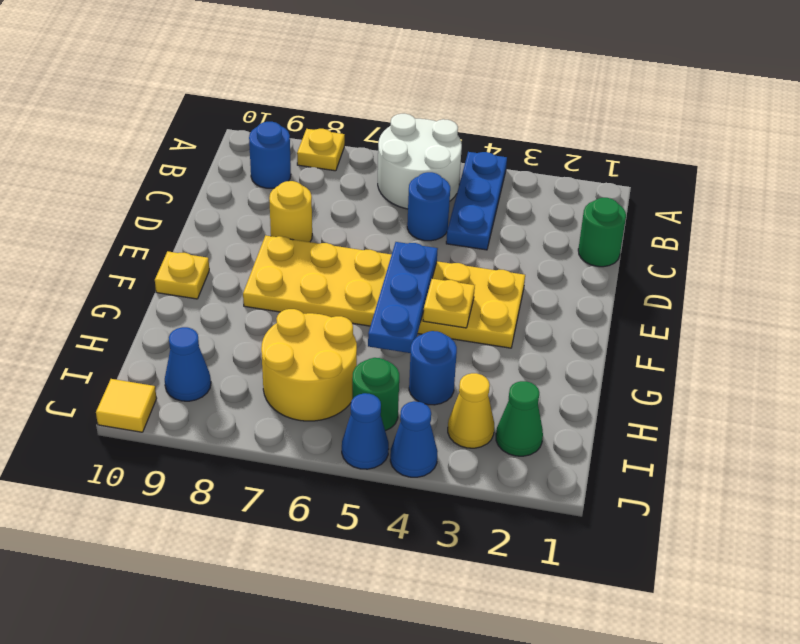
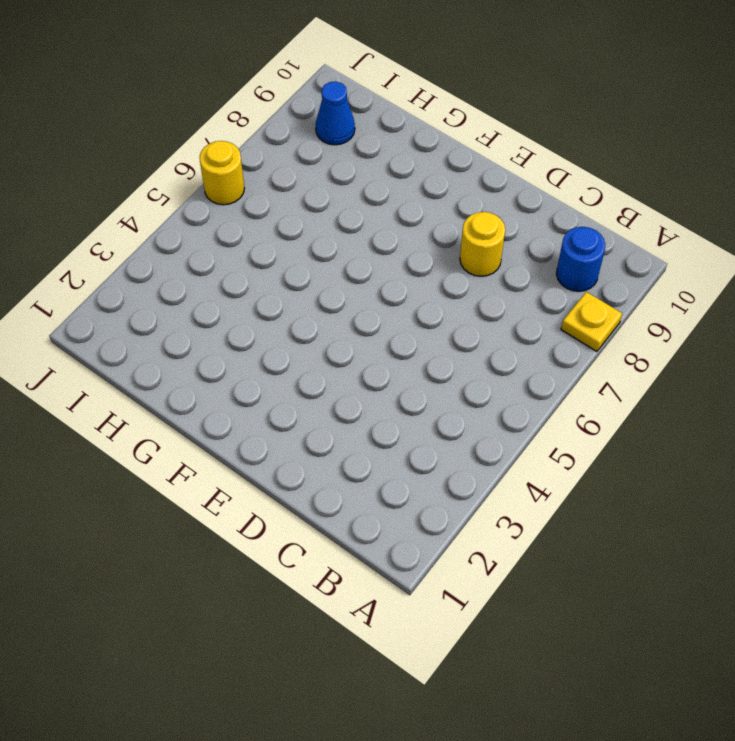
yellow round brick J6 level 1 -> none
none -> blue plate A4:C4 level 1
none -> white round brick A5:B6 level 1
none -> green round brick C1 level 1

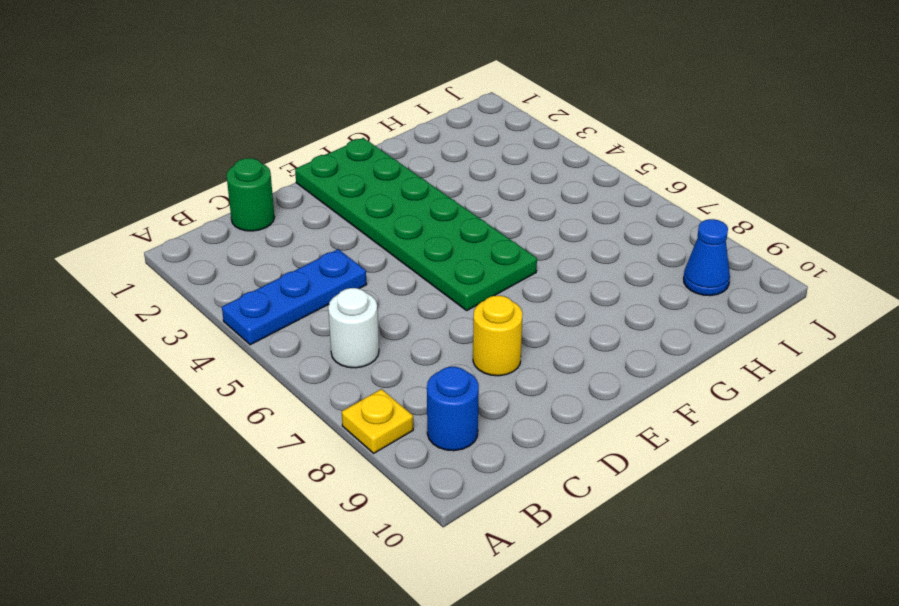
white round brick B6 level 1 -> white round brick A5:B6 level 1
green plate E1:F6 level 1 -> yellow plate E3:F8 level 1
none -> blue round brick C5 level 1
none -> yellow plate F10 level 1
none -> blue round brick H4 level 1

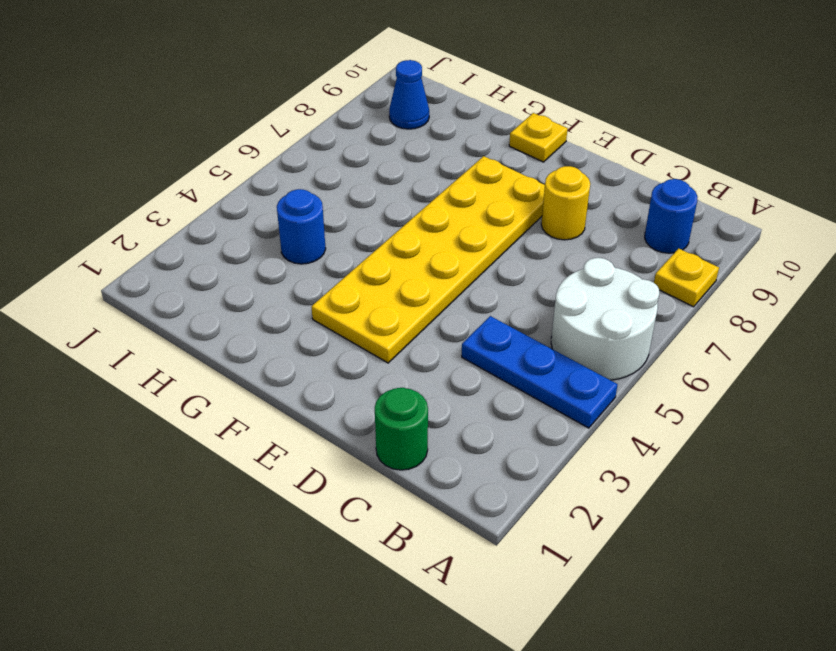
none -> blue round brick C5 level 1
none -> yellow round brick H6:I7 level 1
none -> green cone I2 level 1

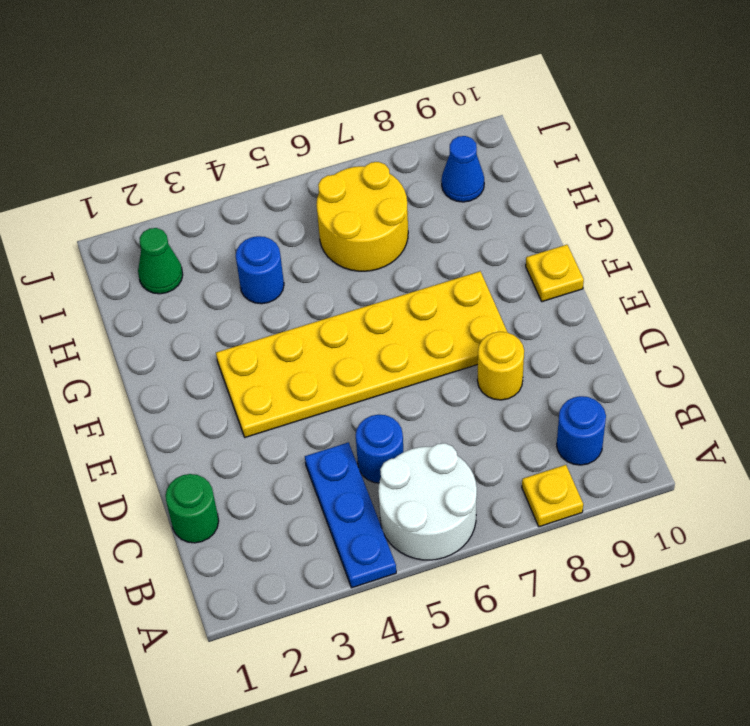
none -> yellow cone I3 level 1
none -> green round brick I5 level 1
none -> blue cone J4 level 1

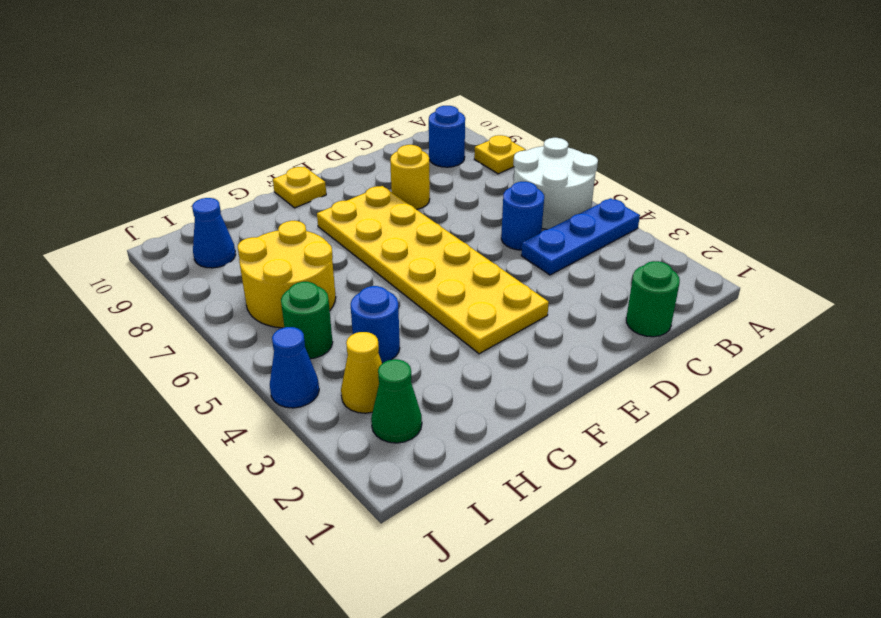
none -> blue cone J5 level 1
none -> yellow tile J10 level 1
none -> blue plate E5:G5 level 2

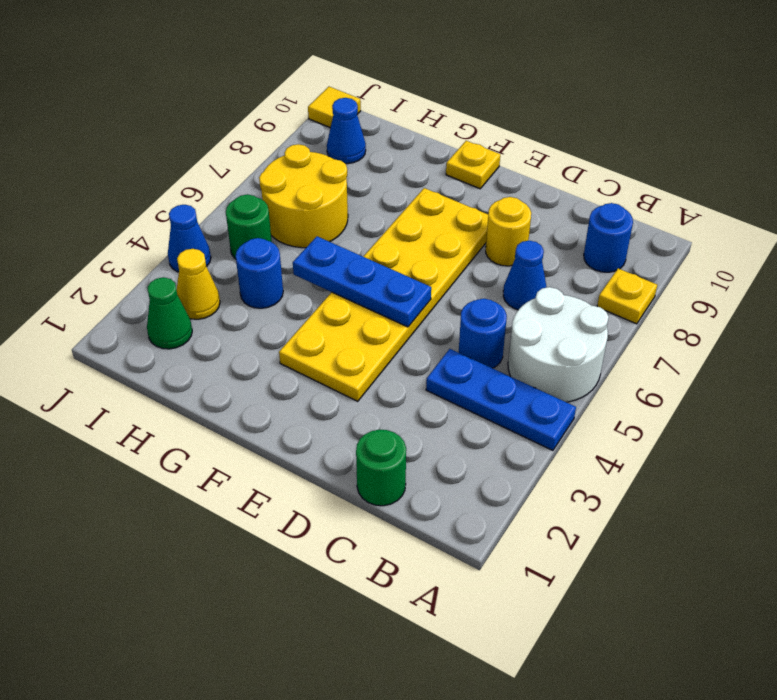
blue cone C7 level 1 -> blue cone J5 level 1
none -> yellow plate F4 level 2

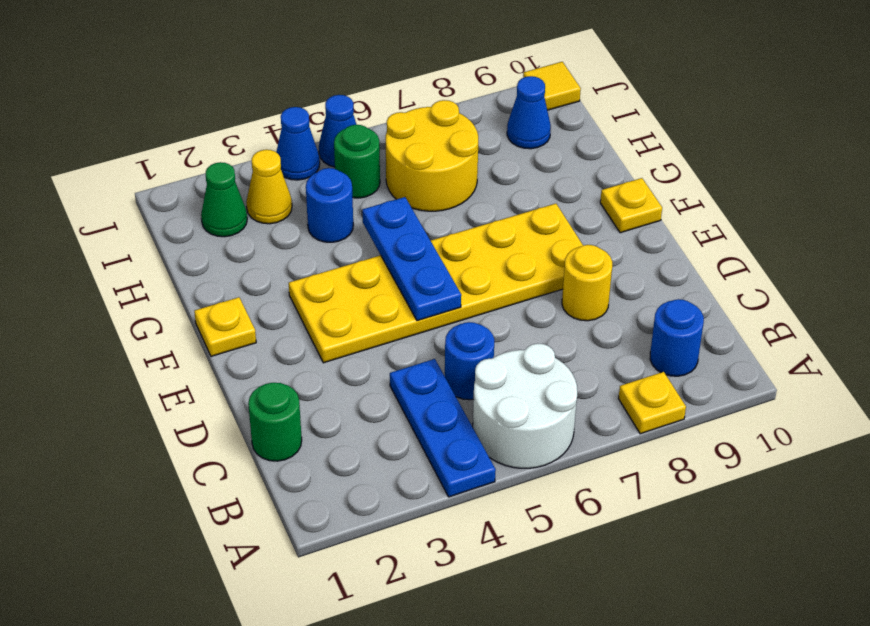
yellow plate F1 level 1 -> yellow plate F4 level 2

